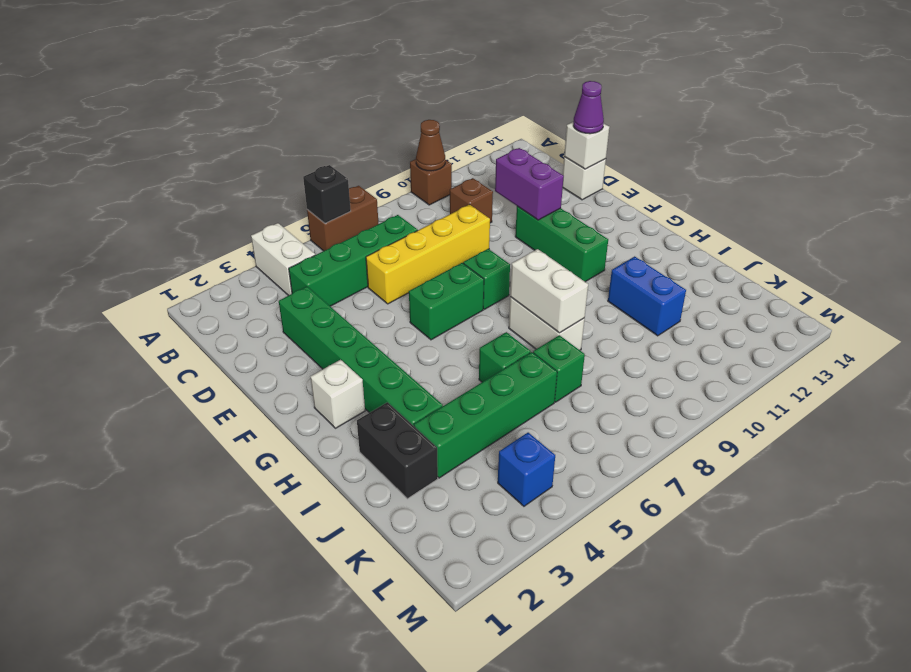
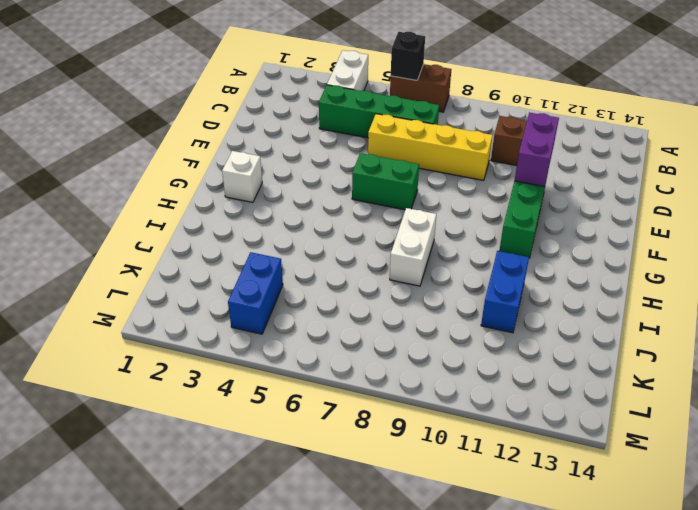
blue brick K4:L4 level 1 -> blue brick L4 level 1
none -> brown brick A10 level 1
none -> green brick D3:I3 level 1
none -> white brick D14 level 1

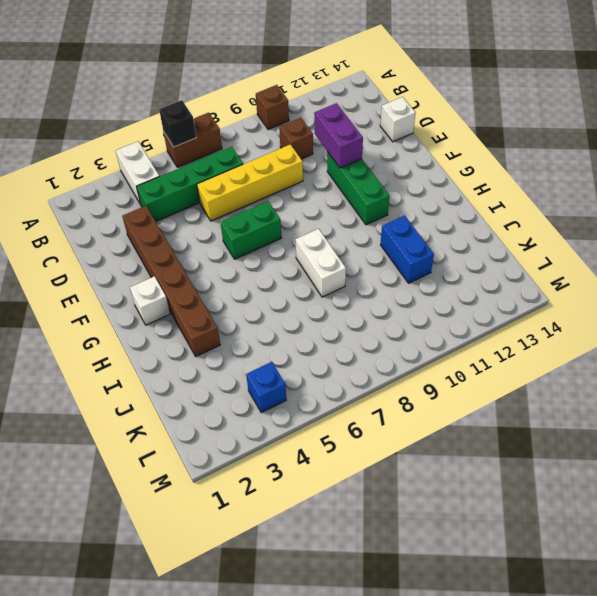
brown brick D3:I3 level 1 -> green brick D3:I3 level 1
none -> green brick F8 level 1
none -> black brick I2:J2 level 1
none -> green brick I6 level 1

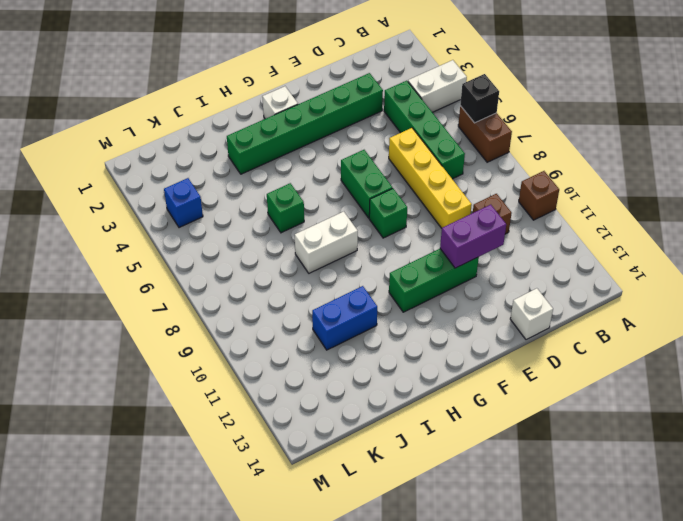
none -> black brick I2:J2 level 1
none -> green brick J3:J6 level 1
none -> green brick J7 level 1

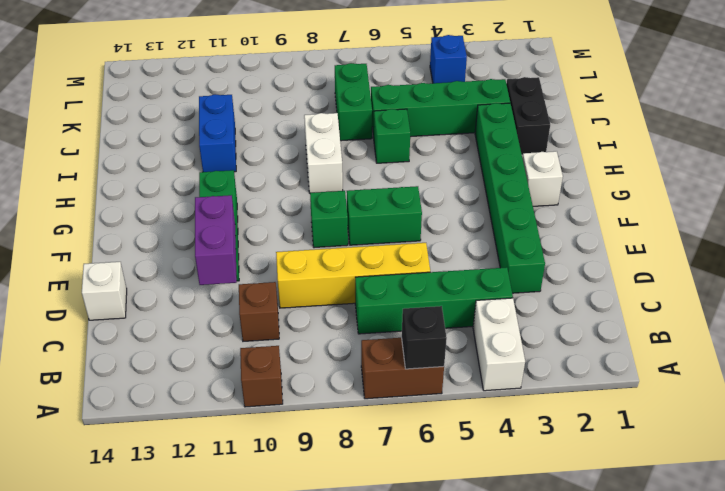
green brick J7:K7 level 1 -> green brick J7 level 1
none -> brown cone A10 level 2
none -> white brick D14 level 2
none -> white brick H8:I8 level 2

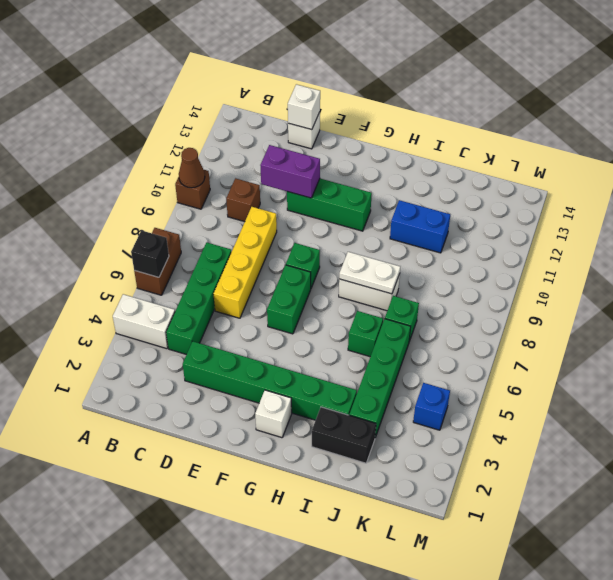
white plate H8:I8 level 2 -> white brick H8:I8 level 2
none -> purple cone D14 level 3

